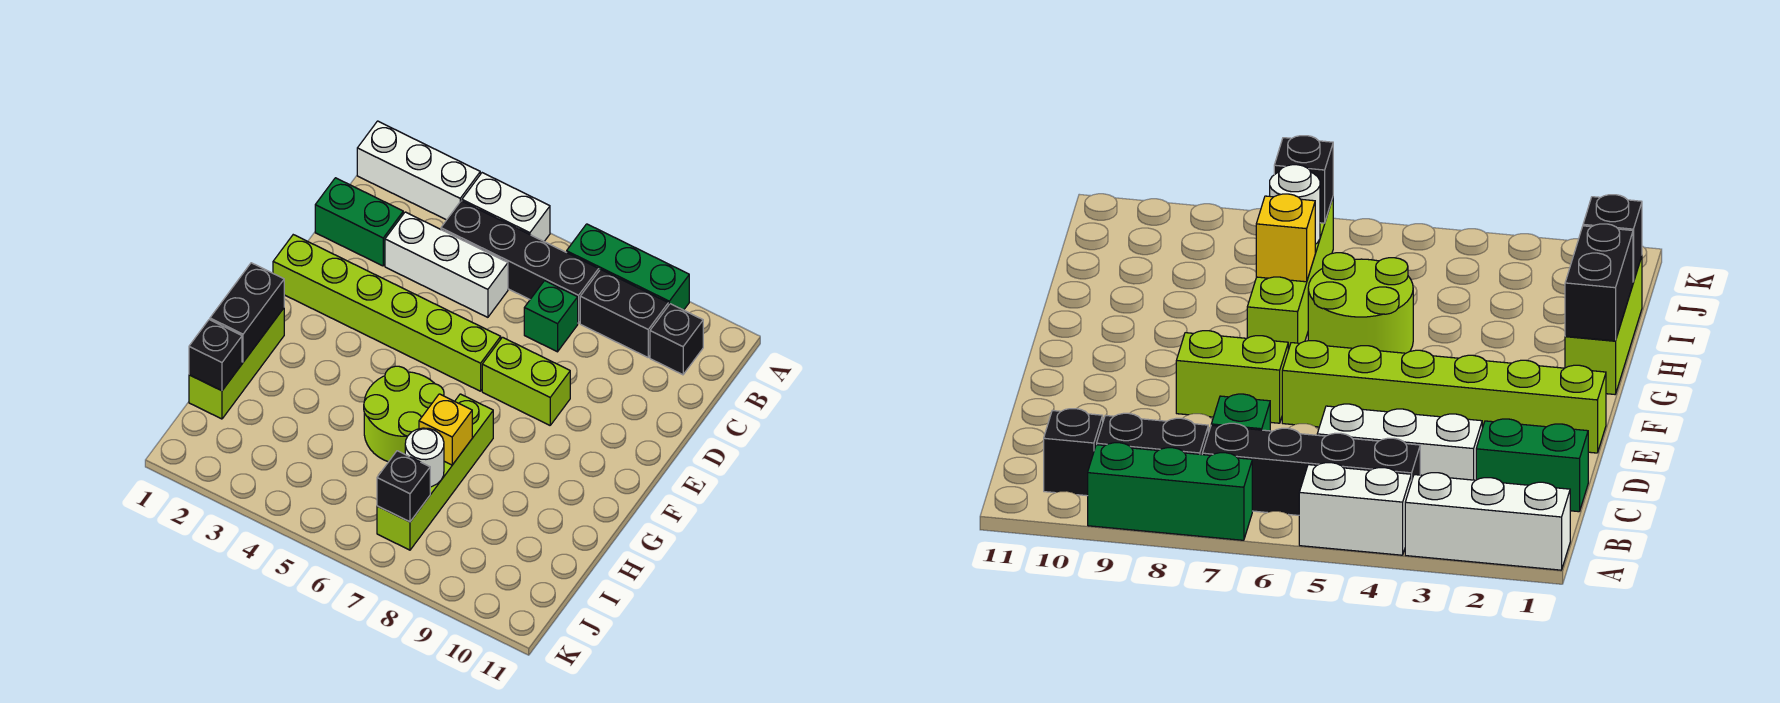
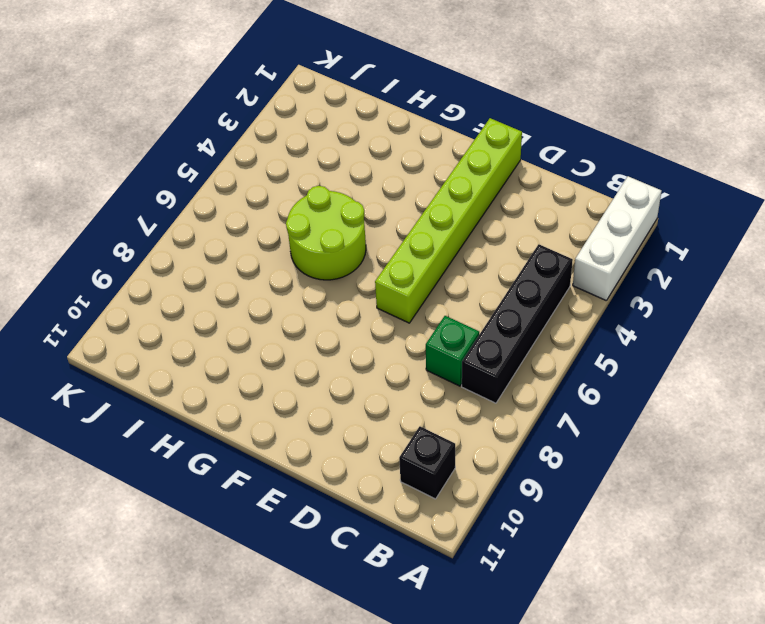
none -> white brick A4:A5 level 1
none -> green brick A7:A9 level 1
none -> black brick B8:B9 level 1

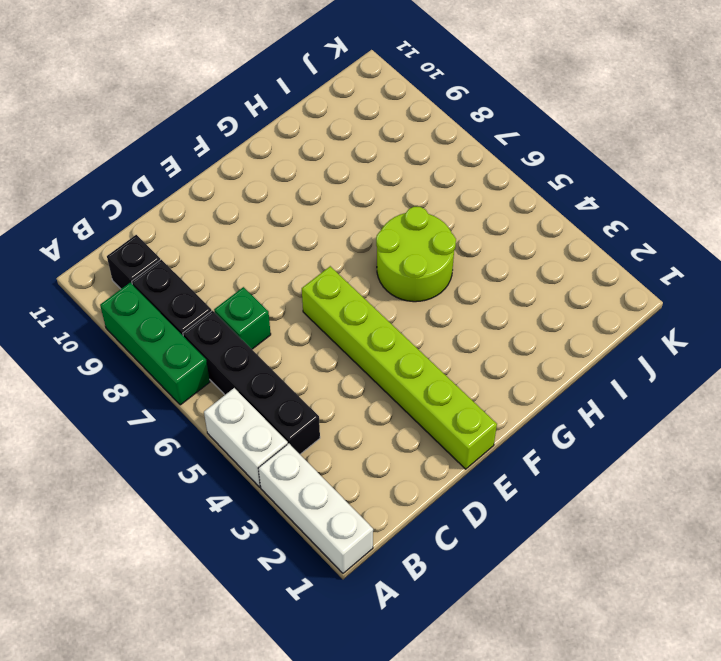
none -> green brick C1:C2 level 1
none -> white brick C3:C5 level 1
none -> lime brick E7:E8 level 1

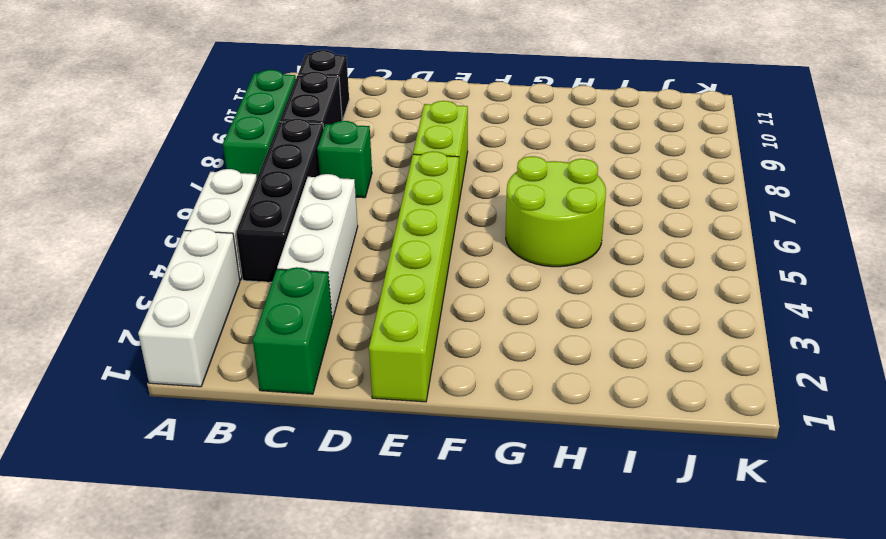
none -> lime brick G1:I1 level 1
none -> lime brick G7:J7 level 1
none -> black brick G1:H1 level 2

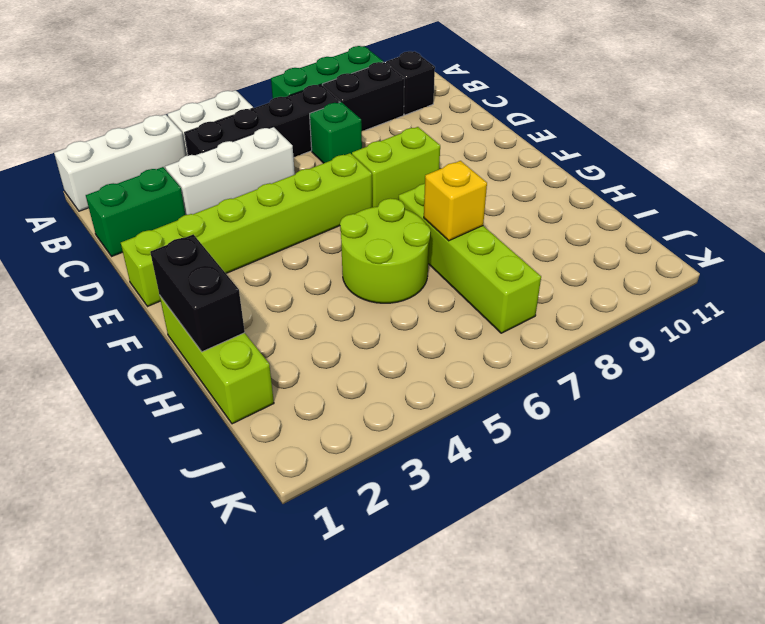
none -> black brick I1 level 2
none -> white round brick I7 level 2
none -> black brick J7 level 2

